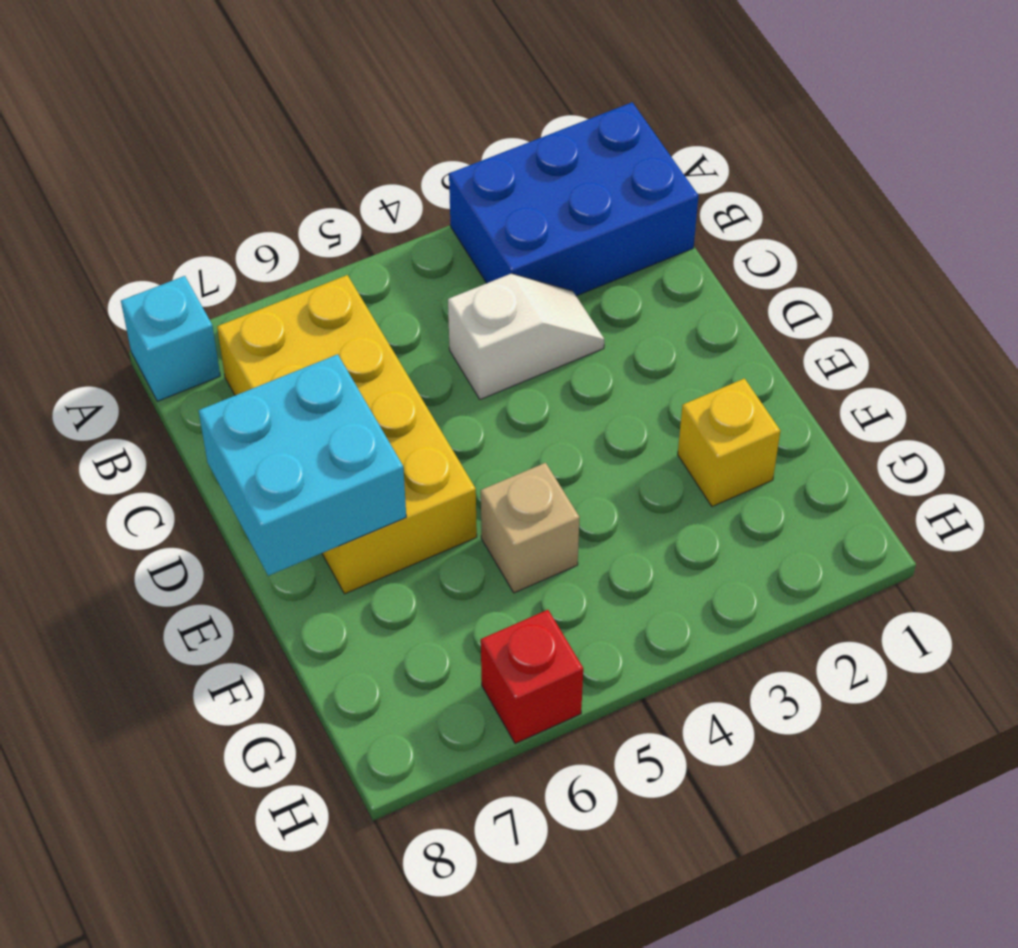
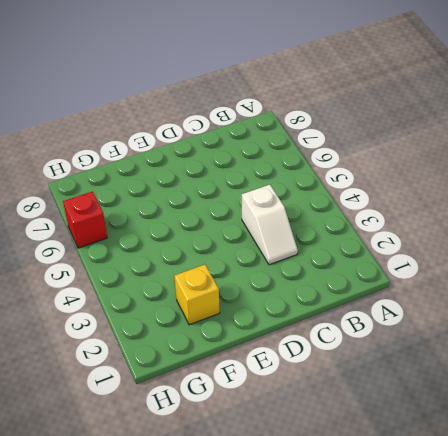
none -> blue brick A1:B3 level 1
none -> cyan brick A8 level 1

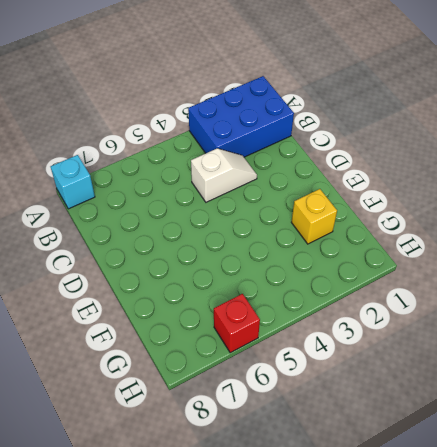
none -> yellow brick B6:E7 level 1
none -> tan brick F5 level 1

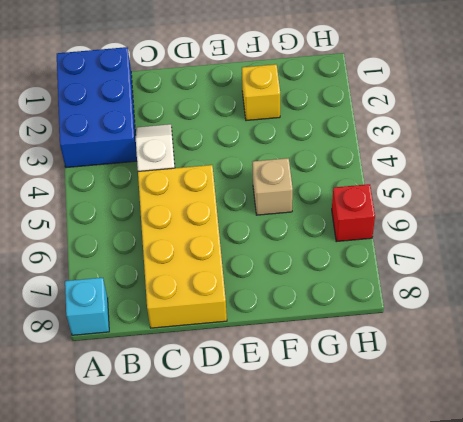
yellow brick C5:D8 level 1 -> yellow brick B6:E7 level 1
none -> cyan brick D7:E8 level 2

